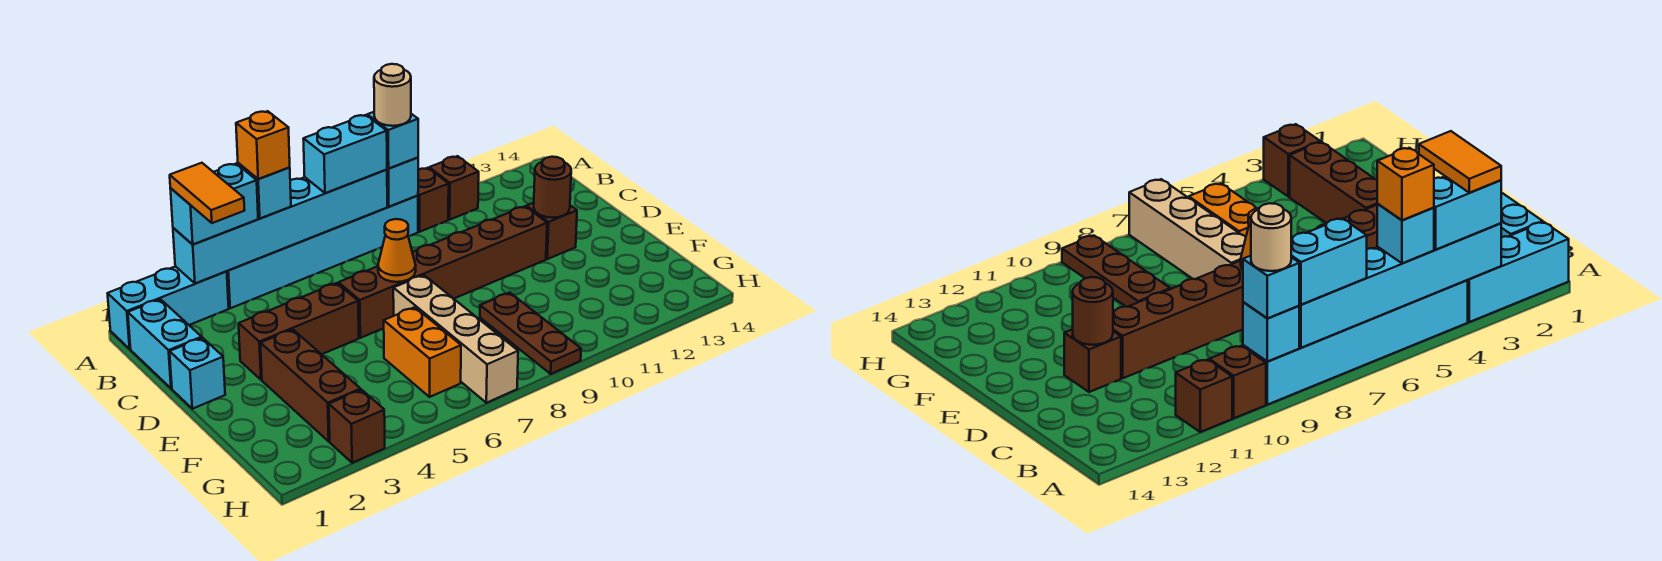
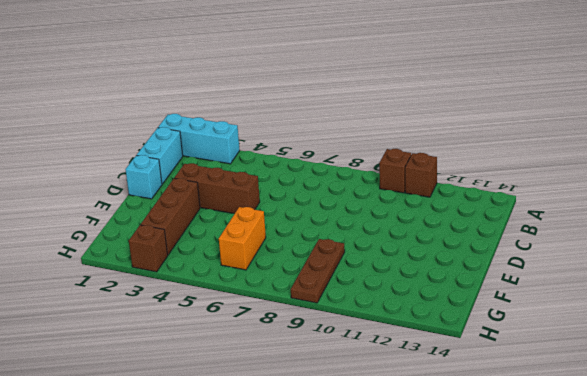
none -> cyan brick A4:A9 level 1
none -> brown brick D6:D11 level 1
none -> brown brick D12 level 1

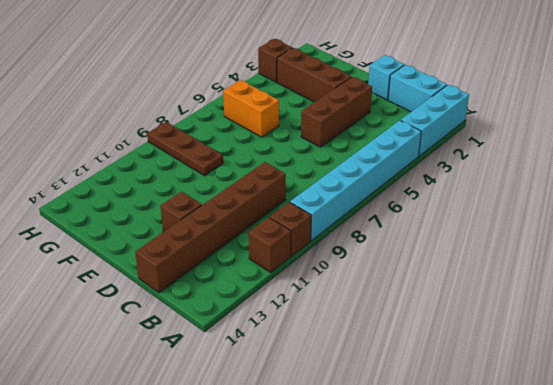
brown brick C9:C14 level 1 -> brown brick D6:D11 level 1
none -> tan brick E7:H7 level 1
none -> cyan brick A3:A8 level 2
none -> cyan brick A9 level 2

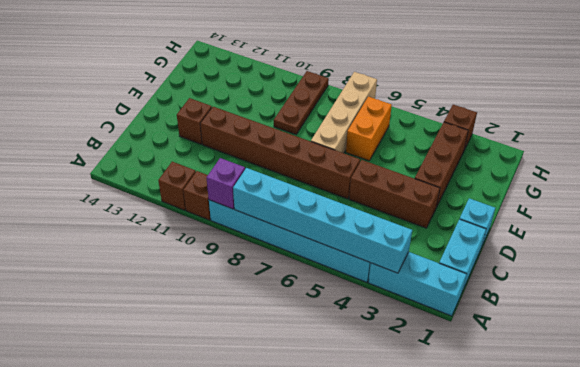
purple brick A9 level 2 -> cyan brick A9 level 2
none -> orange cone D7 level 2
none -> brown round brick D12 level 2
none -> cyan brick A3:A4 level 3

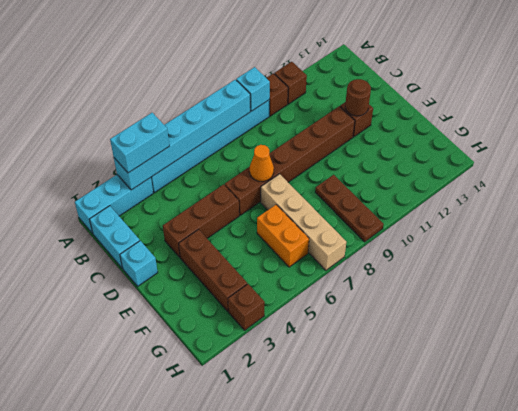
none -> cyan brick A5 level 3
none -> cyan brick A7:A8 level 3
none -> cyan brick A9 level 3

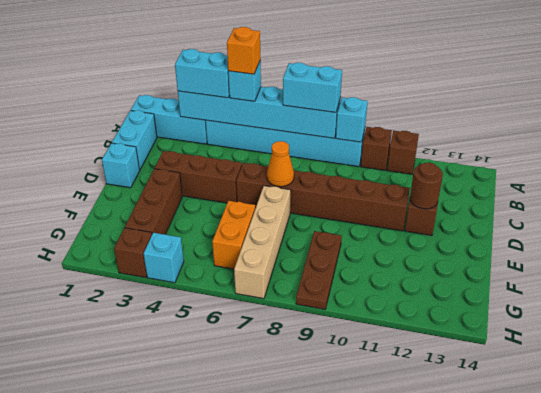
cyan brick H4 level 1 -> cyan brick A9 level 3
none -> orange tile A3:B3 level 4
none -> tan round brick A9 level 4

